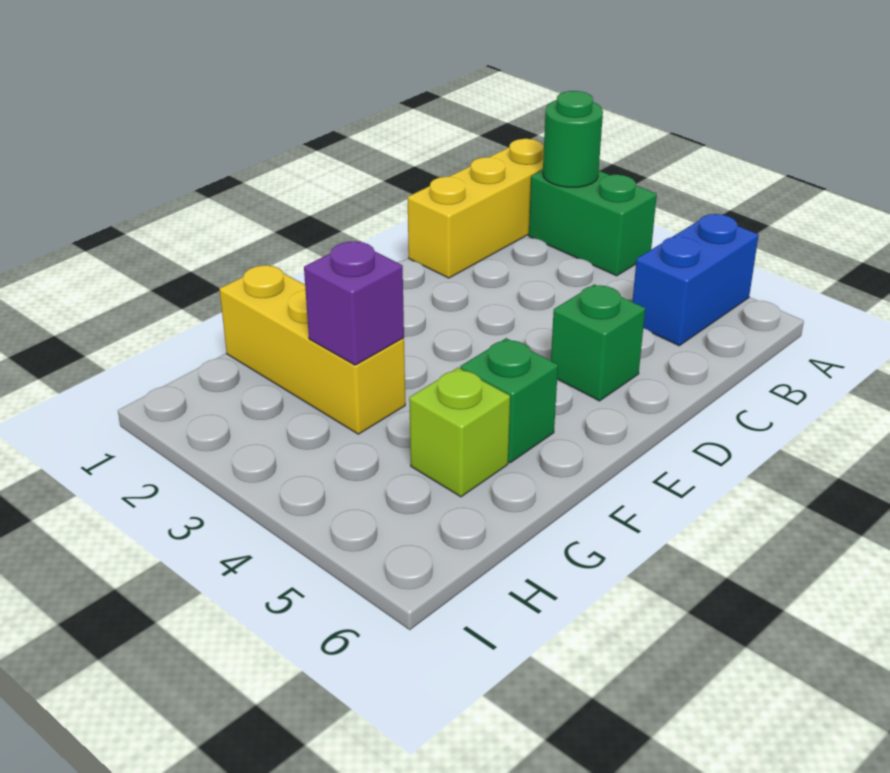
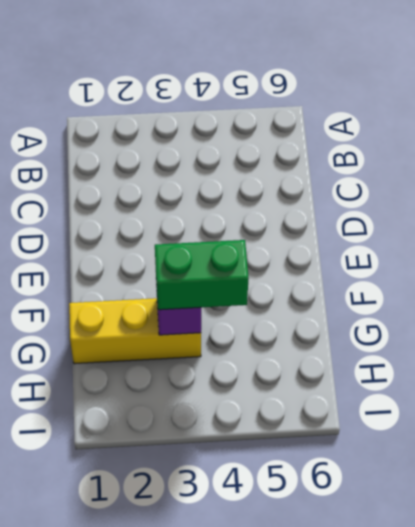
green brick G3:G4 level 3 -> green brick A2:A3 level 1
none -> yellow brick A1:C1 level 1
none -> blue brick A5:B5 level 1

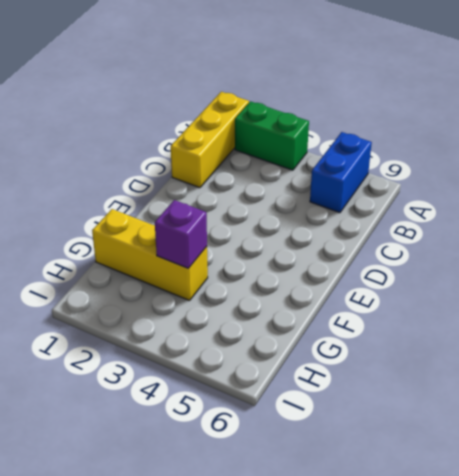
none -> green brick D5 level 1
none -> green brick F5 level 1

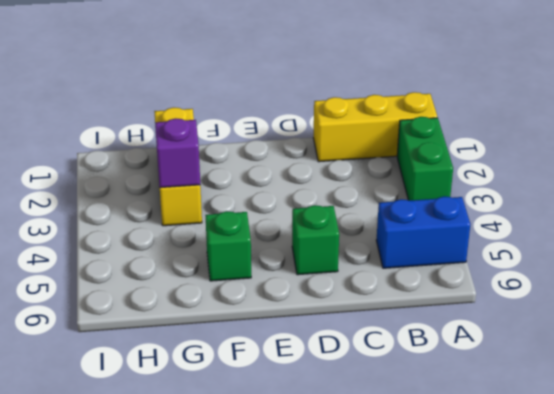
none -> lime brick G5 level 1
none -> green round brick A2 level 2

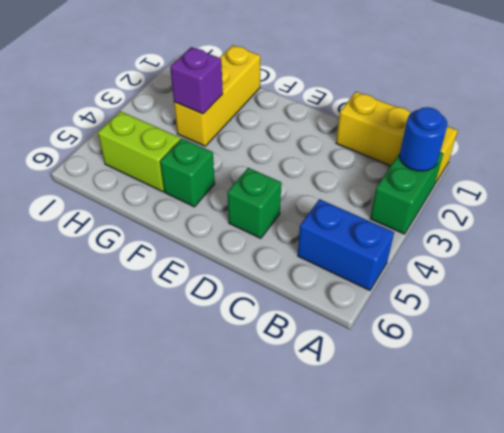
blue round brick A2 level 2 -> green round brick A2 level 2
lime brick G5:H5 level 1 -> lime brick G5 level 1

